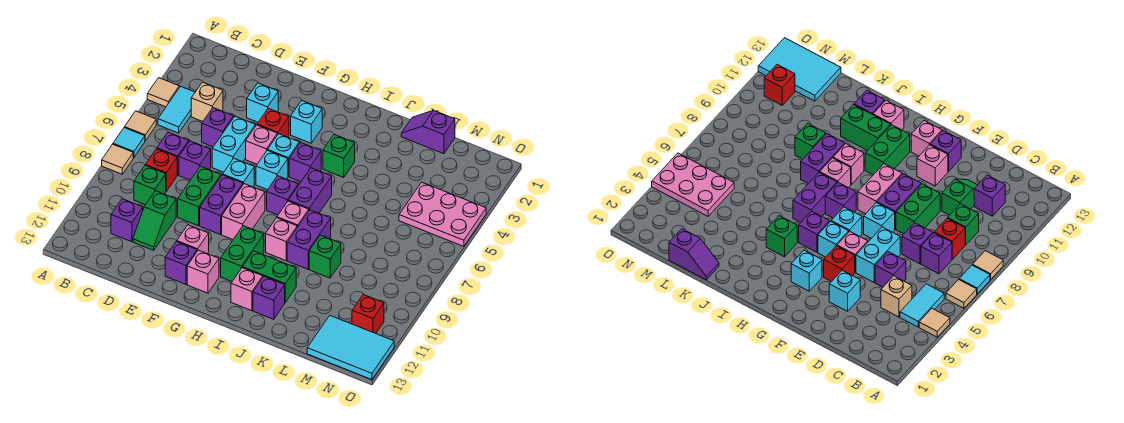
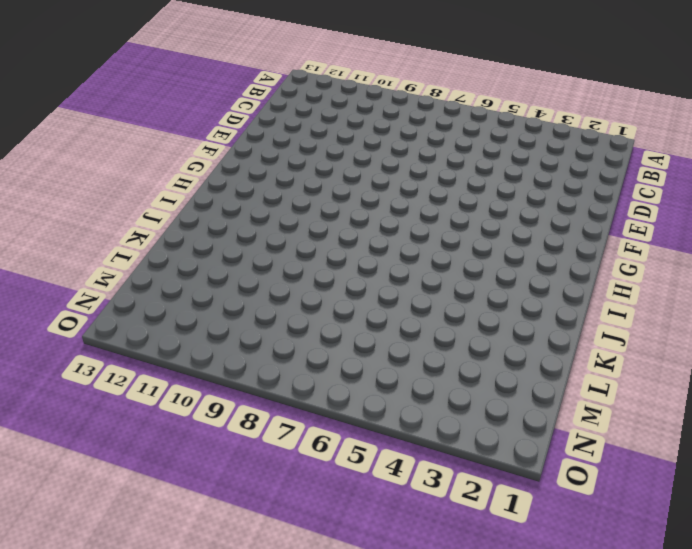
none -> tan tile A4 level 1
none -> tan tile A6 level 1
none -> cyan tile A7 level 1
none -> tan tile A8 level 1

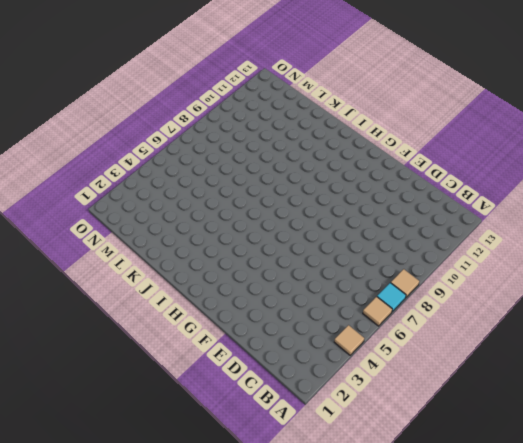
none -> cyan tile B4:B5 level 1
none -> tan brick C4 level 1
none -> purple brick C7 level 1
none -> red brick C8 level 1

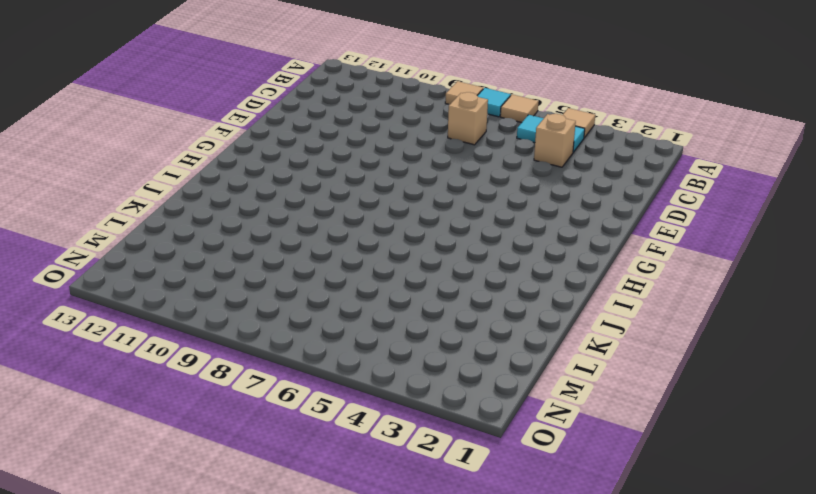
tan brick C7 level 1 -> purple brick C7 level 1
none -> red brick C8 level 1
none -> green brick C9 level 1
none -> purple brick C11 level 1
none -> purple brick D5 level 1

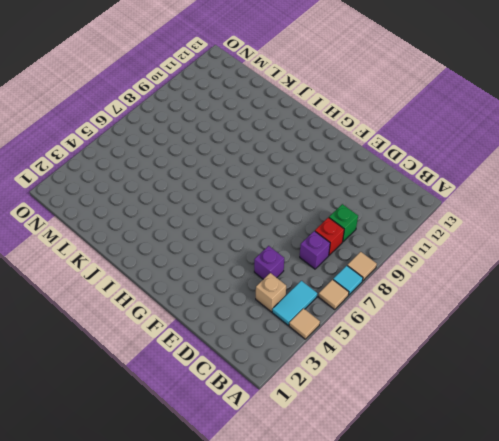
none -> purple brick C11 level 1
none -> purple brick D7 level 1
none -> green slope D10:D11 level 1 top 10
none -> cyan brick E3 level 1

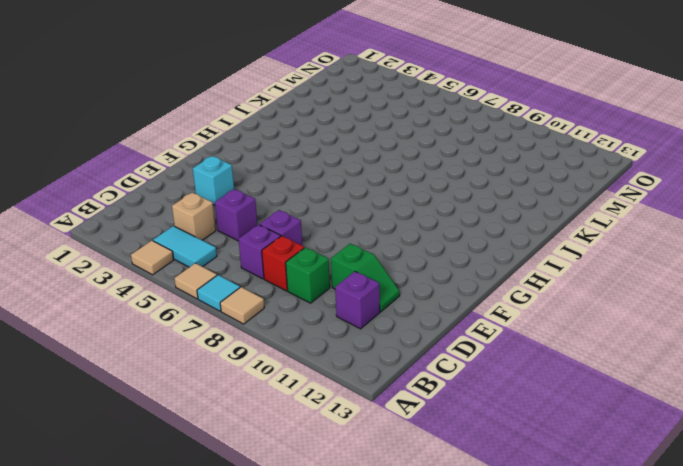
none -> cyan brick E5:E6 level 1
none -> green brick E8:E9 level 1
none -> red brick F4 level 1
none -> pink brick F5 level 1

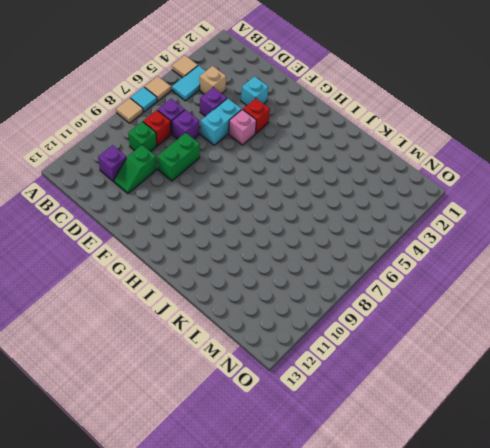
none -> cyan brick F7 level 1
none -> purple brick F8:F9 level 1
none -> pink brick F11 level 1
none -> purple brick F12 level 1

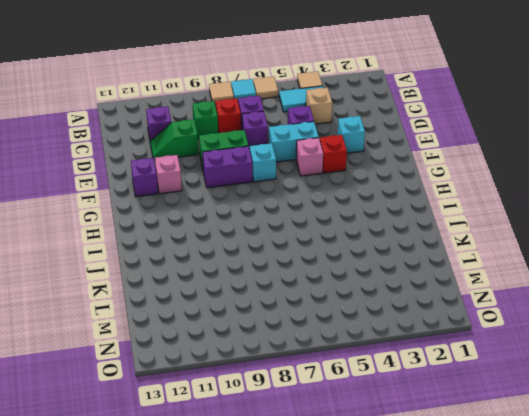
none -> cyan brick G3 level 1
none -> cyan brick G5 level 1
none -> cyan brick G6 level 1
none -> pink brick G8:G9 level 1

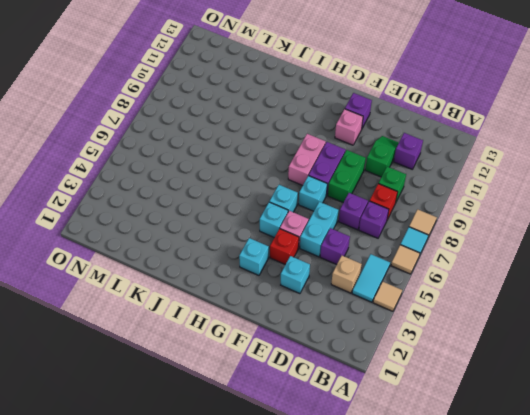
none -> pink brick G12 level 1
none -> purple brick H5 level 1
none -> purple brick H7 level 1
none -> green brick H10:H11 level 1

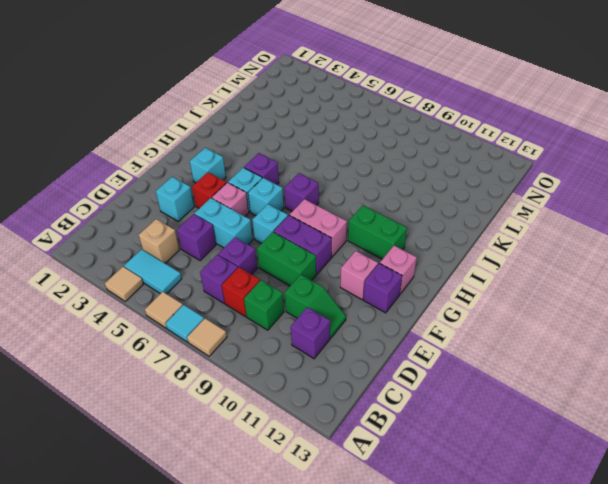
none -> green brick I4 level 1
none -> purple brick I6:I7 level 1
none -> pink brick I8 level 1
none -> pink brick I9 level 1

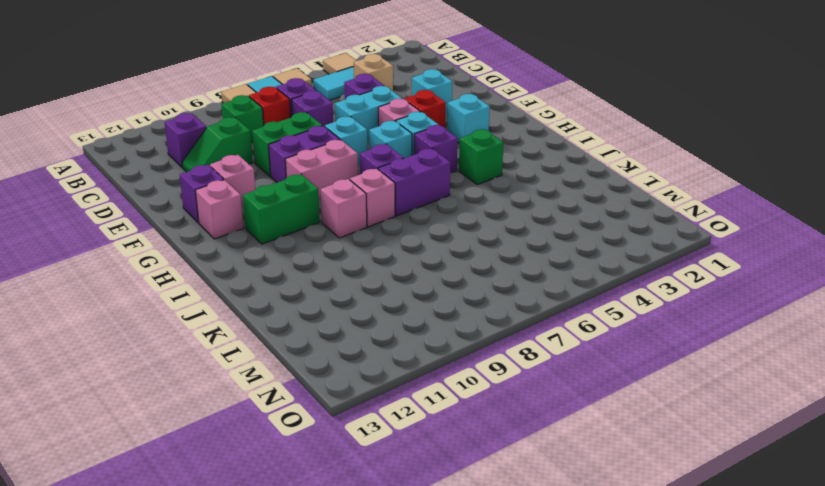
none -> green brick I11:J11 level 1
none -> pink brick I12 level 1
none -> purple brick J8:J9 level 1
none -> purple brick J12 level 1

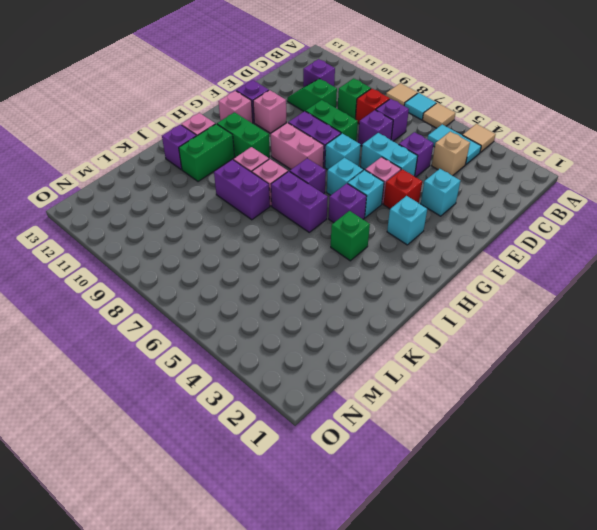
none -> purple slope K1:L1 level 1 top L
none -> green brick K9 level 1
none -> pink plate M4:O5 level 1
none -> cyan tile M12:O13 level 1

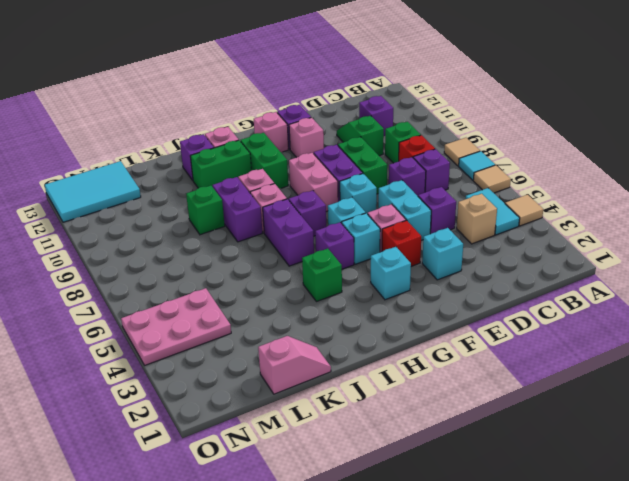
pink slope K1:L1 level 1 top L -> purple slope K1:L1 level 1 top L
none -> red brick N11 level 1

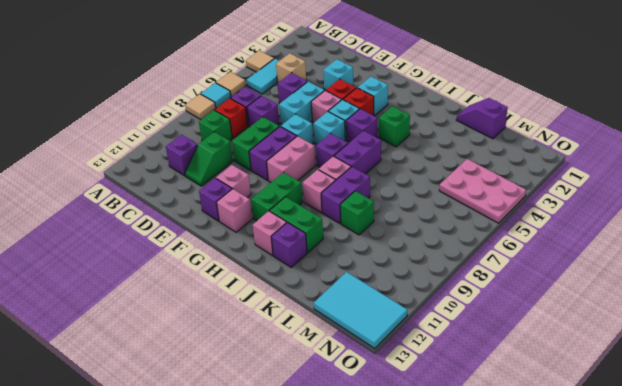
red brick G4 level 1 -> red brick N11 level 1

